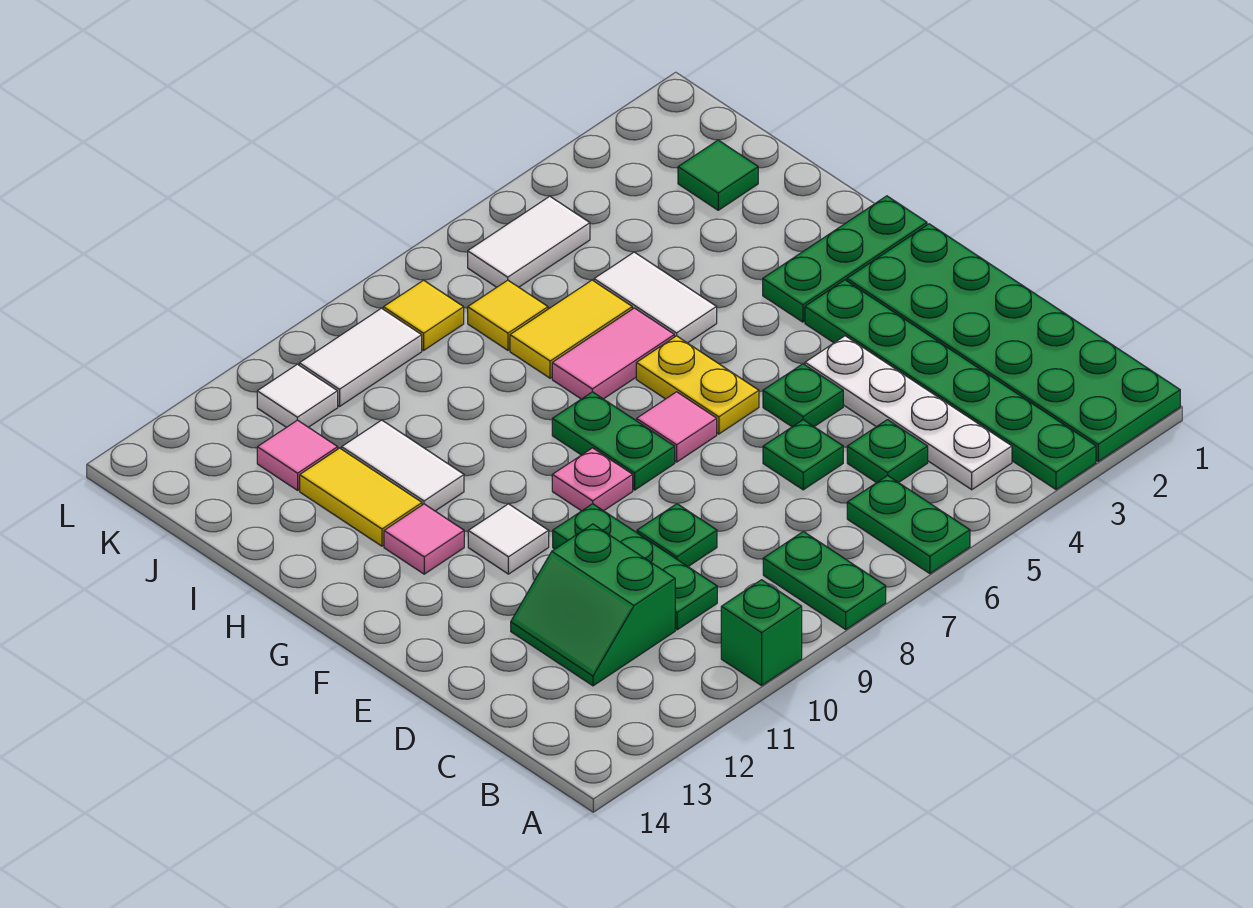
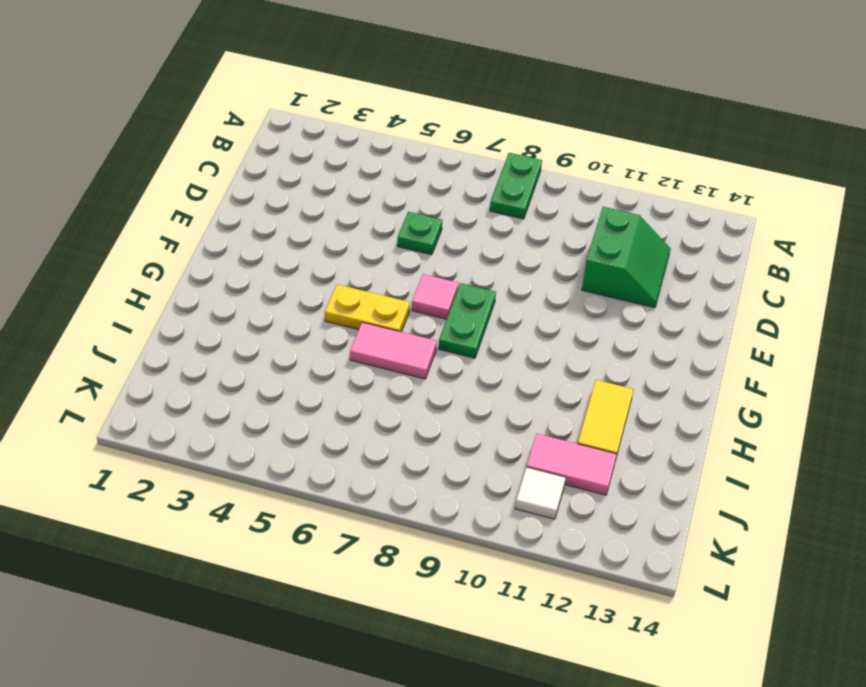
yellow plate G5:G6 level 1 -> yellow plate F6:G6 level 1
pink tile J11:J12 level 1 -> pink tile J12 level 1
none -> green plate A1:F2 level 1
none -> green plate A3:F3 level 1
none -> green plate A6:B6 level 1
none -> green brick A10 level 1

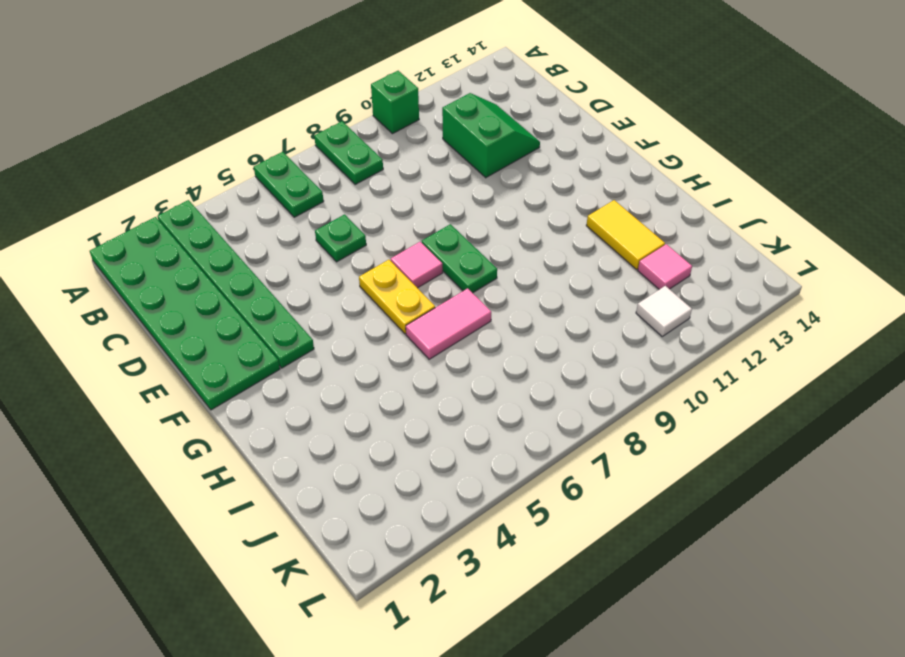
none -> white plate B4:E4 level 1
none -> green plate C5 level 1
none -> green plate C10:E10 level 1
none -> green plate D9 level 1

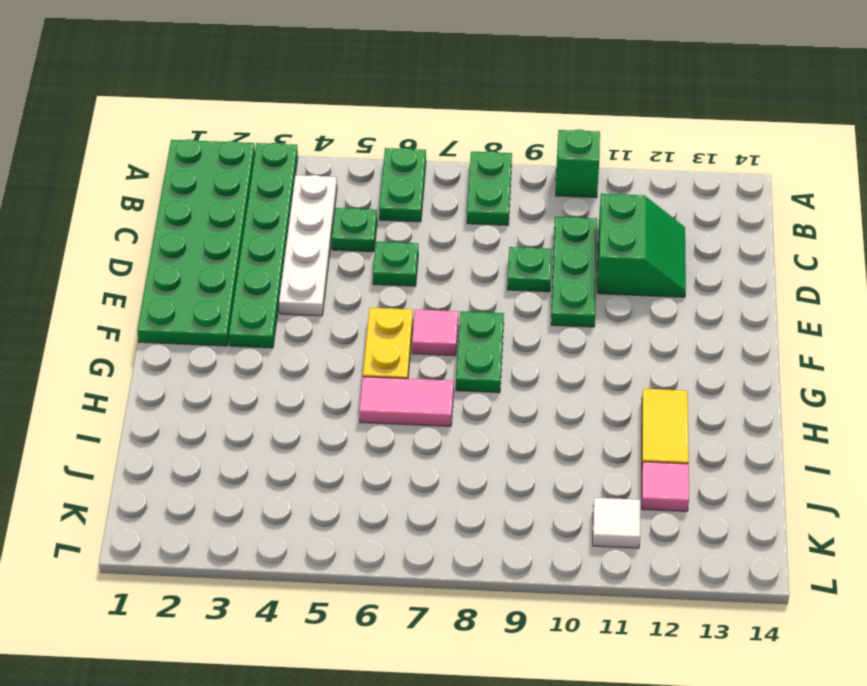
none -> green plate E5 level 1
none -> pink plate F9 level 1
none -> white tile F11 level 1
none -> green plate G1:G3 level 1

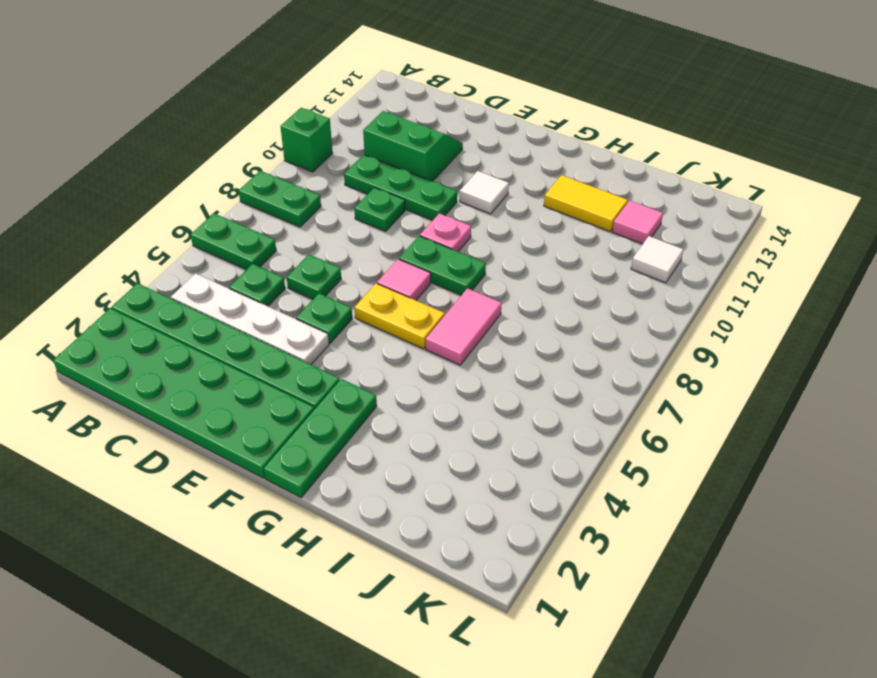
none -> pink tile G12 level 1
none -> white tile H5:I5 level 1
none -> white tile H11:I11 level 1
none -> yellow tile I6:I7 level 1

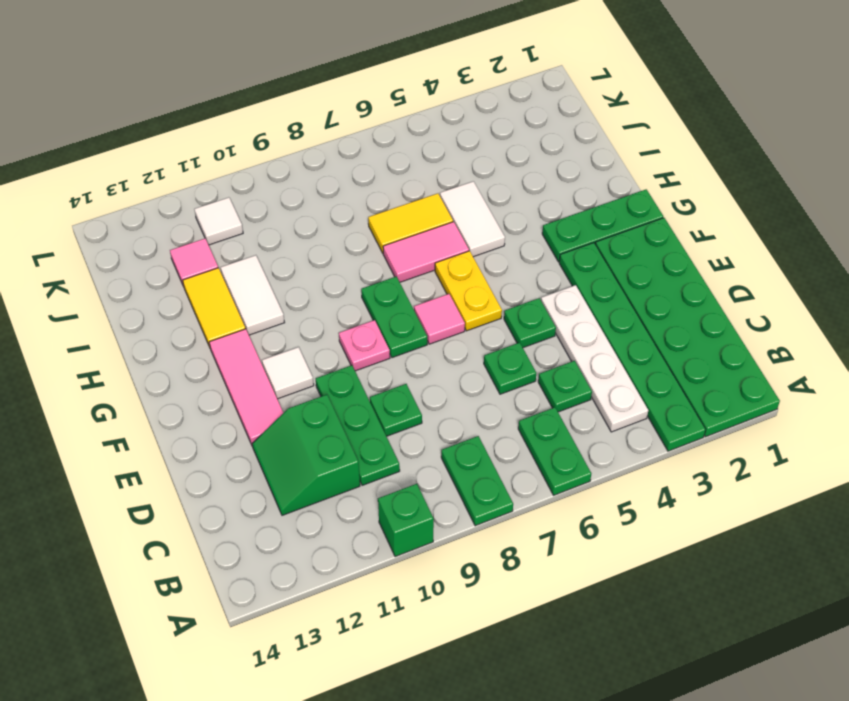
pink tile E12:G12 level 1 -> pink tile G12 level 1
none -> green tile J2 level 1
none -> yellow tile J7 level 1
none -> white tile K5:K6 level 1
none -> yellow tile K8 level 1

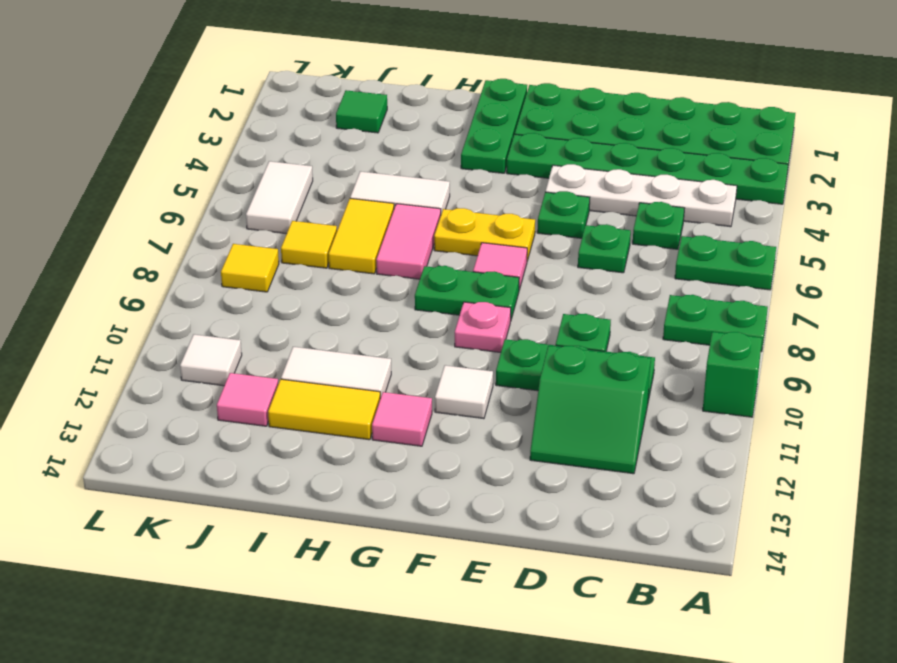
none -> white tile K9:K10 level 1

